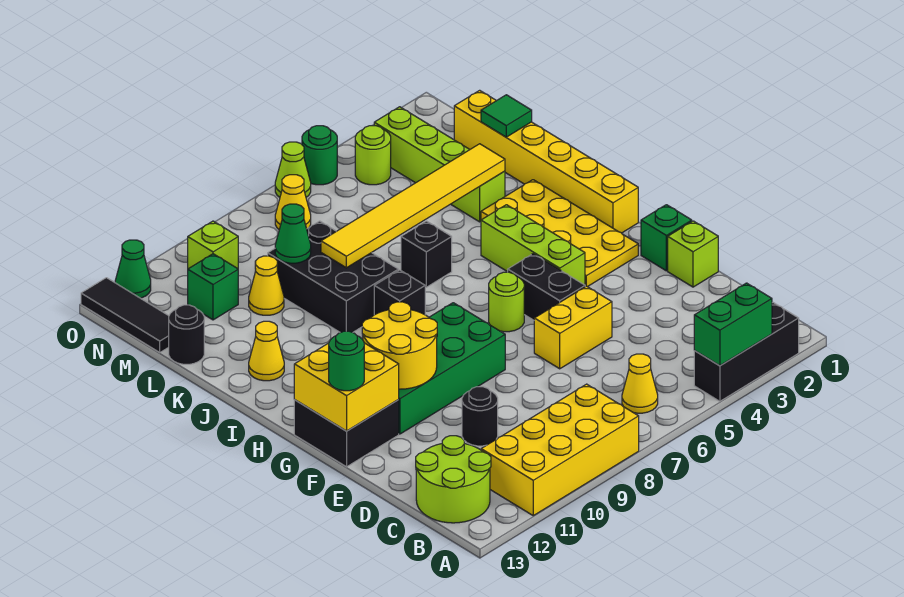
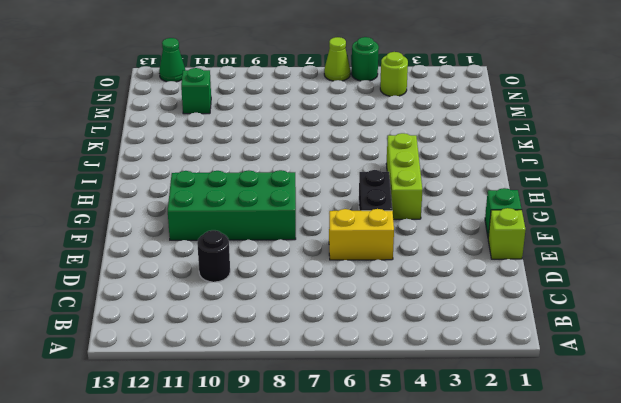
none -> black brick A2:A4 level 1
none -> yellow brick A8:B11 level 1
none -> yellow cone B6 level 1
none -> lime round brick B12:C13 level 1

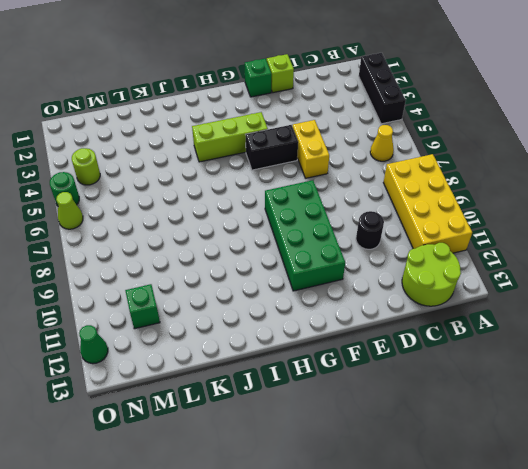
none -> black brick F12:G13 level 1
none -> yellow plate G2:J3 level 1
none -> lime round brick G6 level 1
none -> yellow brick H1:M1 level 1

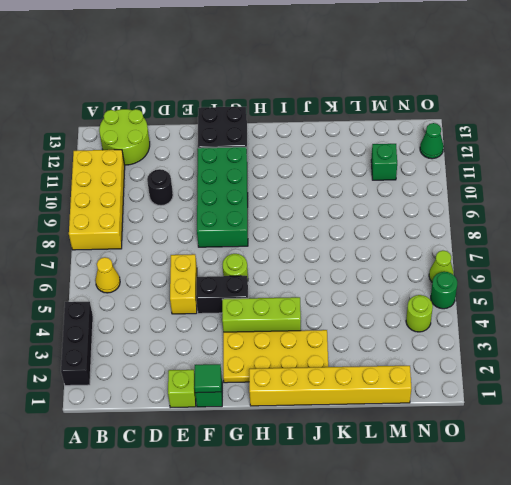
green tile F1 level 2 -> green tile L1 level 2
none -> black brick I8 level 1
none -> black brick J6 level 1
none -> black brick J8:L9 level 1
none -> yellow cone J12 level 1

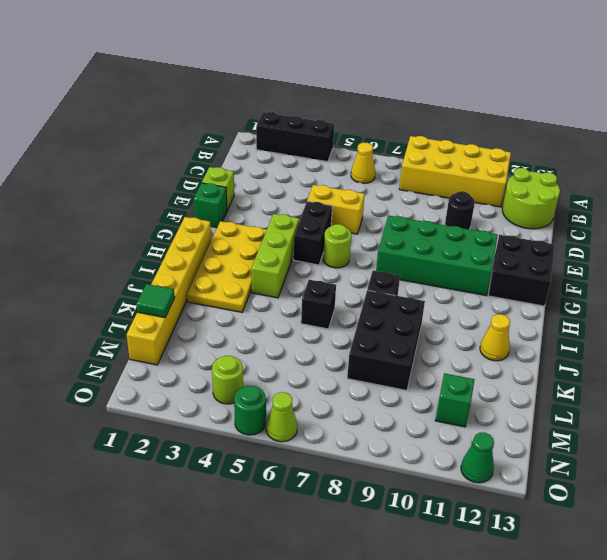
none -> lime brick K3:N3 level 1
none -> yellow cone L10 level 1
none -> black round brick L13 level 1
none -> black tile M13:O13 level 1

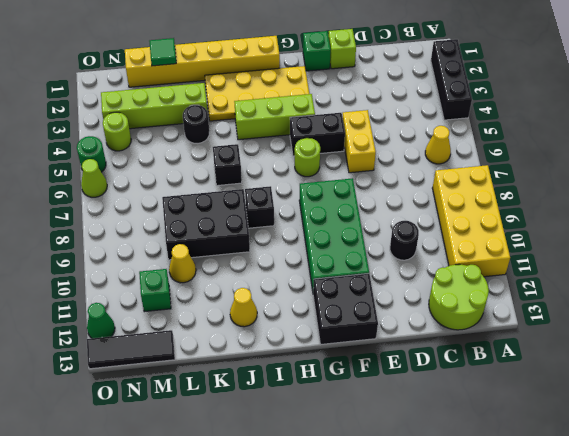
black round brick K4 level 1 -> black round brick L13 level 1
none -> yellow cone N7 level 1
none -> lime brick N10 level 1
none -> green brick A3:A4 level 2
none -> yellow round brick F10:G11 level 2

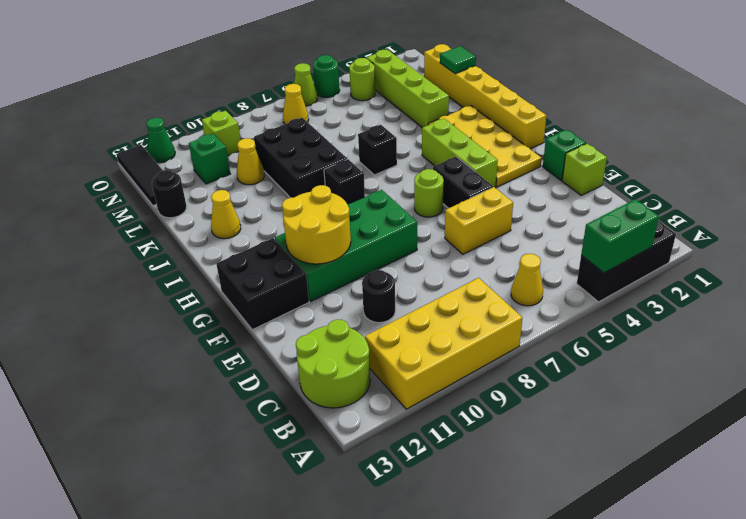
none -> yellow brick F12:G13 level 2
none -> yellow tile K3:K8 level 2
none -> green cone L9 level 2
none -> green round brick F13 level 3

